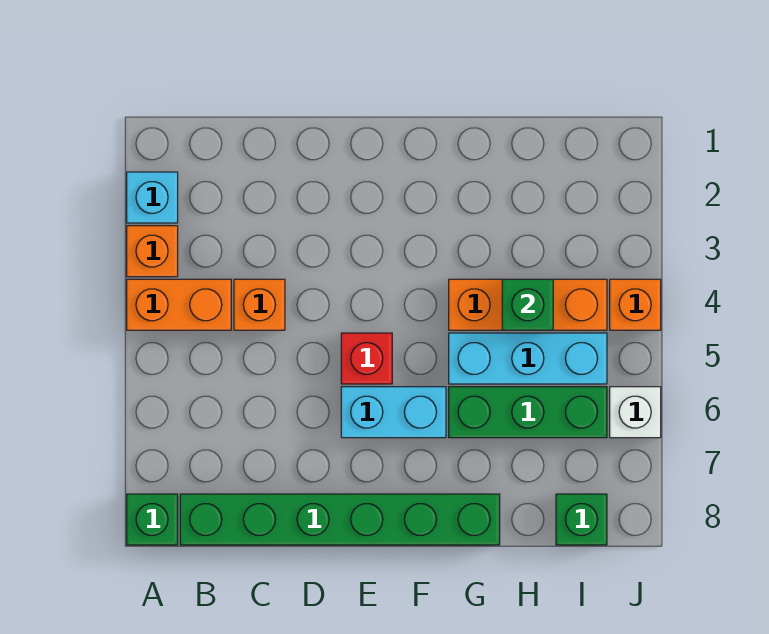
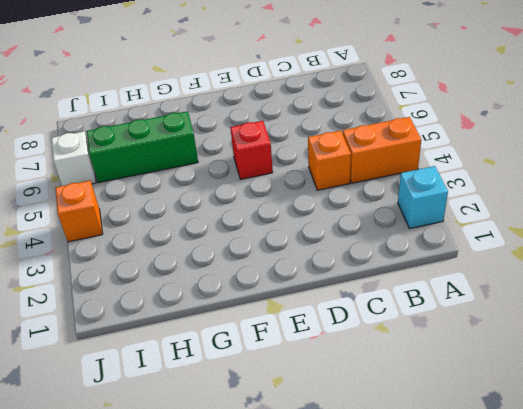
none -> orange brick A3 level 1
none -> green brick A8 level 1
none -> green brick B8:G8 level 1

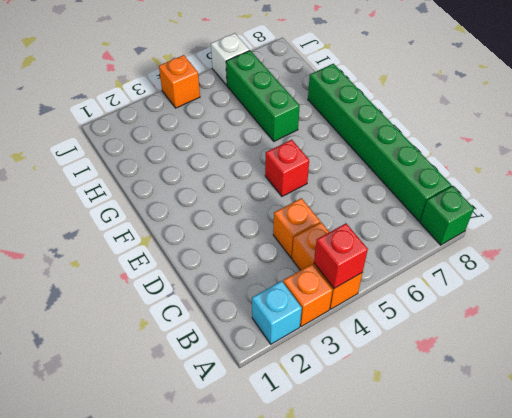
red brick A4 level 2 -> none
none -> cyan brick E6:F6 level 1
none -> orange brick G4:I4 level 1
none -> cyan brick G5:I5 level 1

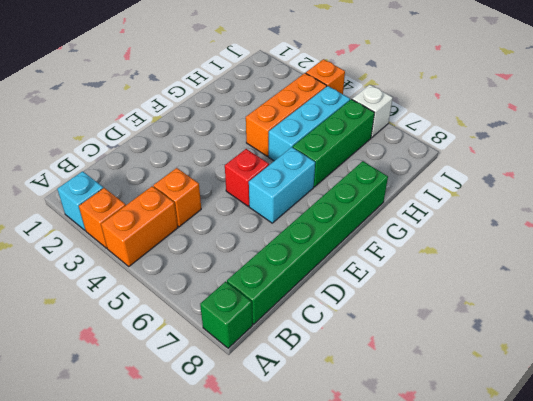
none -> green brick I8 level 1
none -> green brick H4 level 2

